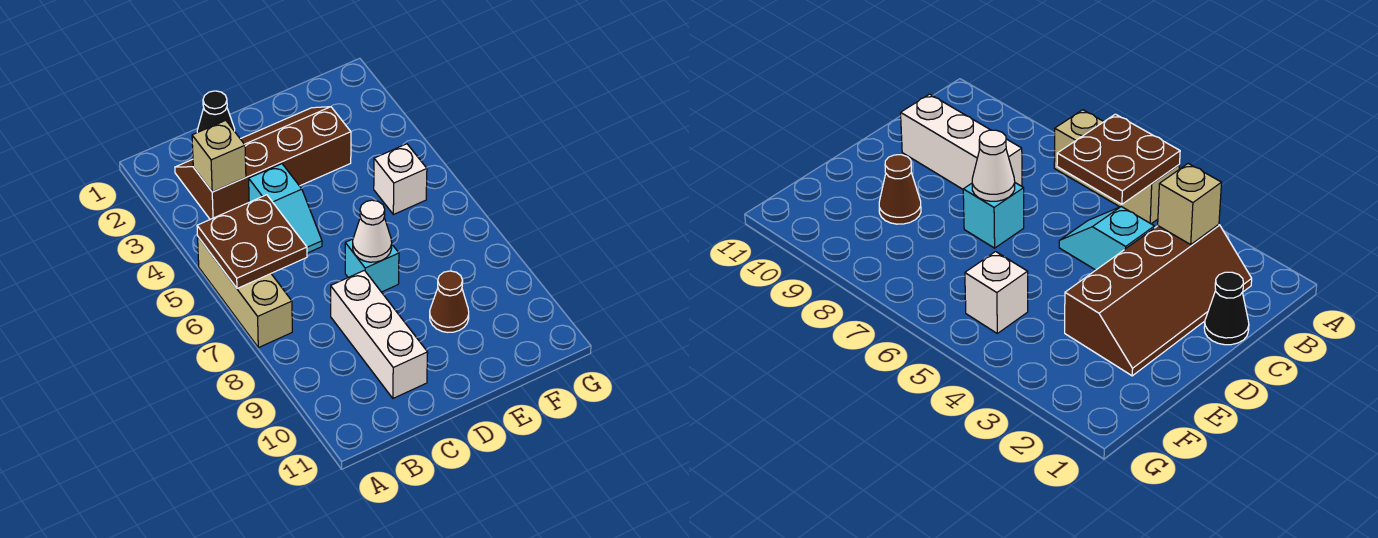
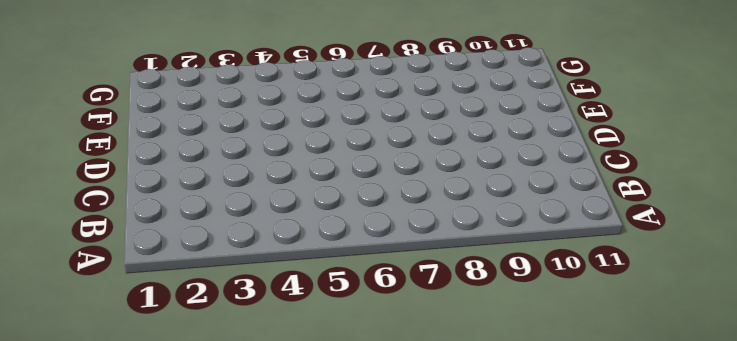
none -> tan brick A5:A7 level 1
none -> brown slope B2:E3 level 1 top 3

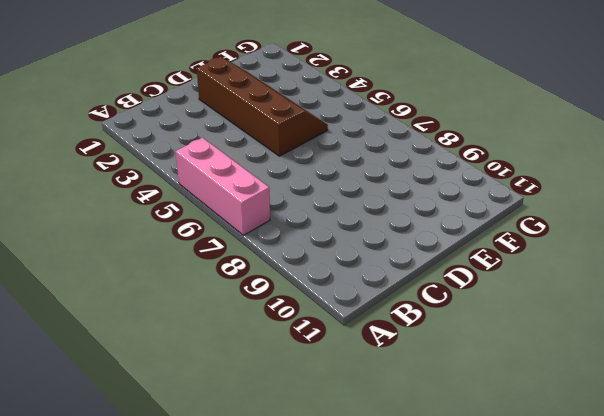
pink brick A5:A7 level 1 -> tan brick A5:A7 level 1
brown slope D2:E5 level 1 top D -> brown slope B2:E3 level 1 top 3
none -> black cone C1 level 1
none -> cyan slope C4:C5 level 1 top 4

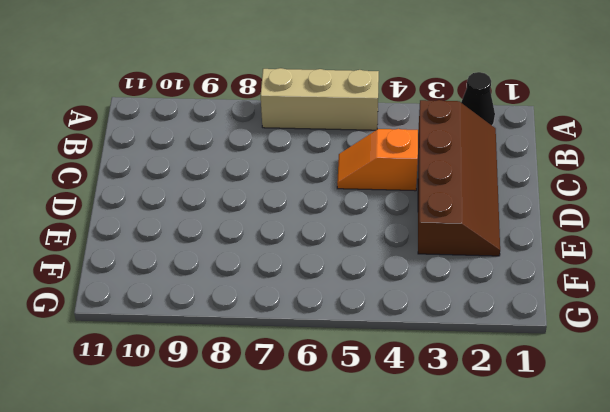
black cone A2 level 1 -> black cone C1 level 1
orange slope C4:C5 level 1 top 4 -> cyan slope C4:C5 level 1 top 4
none -> white brick C8:C10 level 1
none -> cyan brick D7 level 1

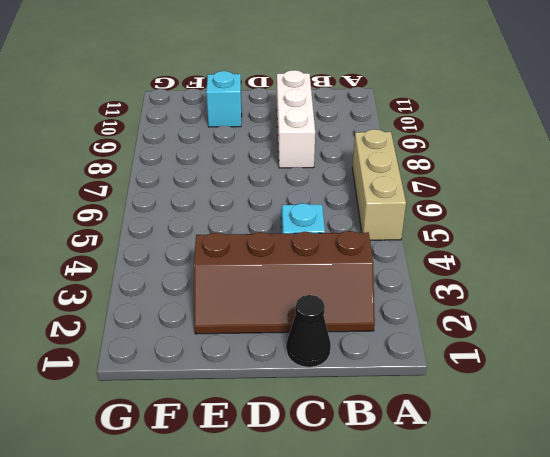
cyan brick E10 level 1 -> cyan brick D7 level 1
none -> brown cone E9 level 1
none -> white brick F5 level 1

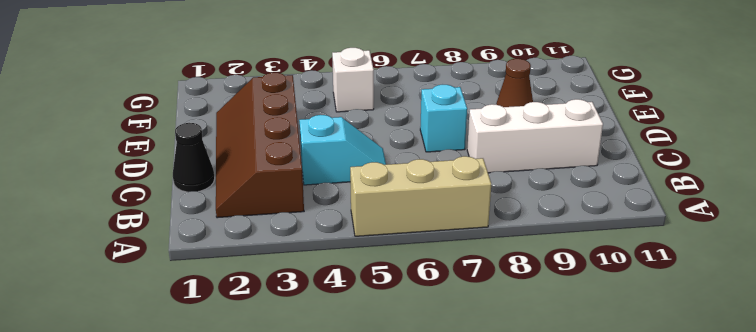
none -> brown plate A5:B6 level 2
none -> tan brick B3 level 2

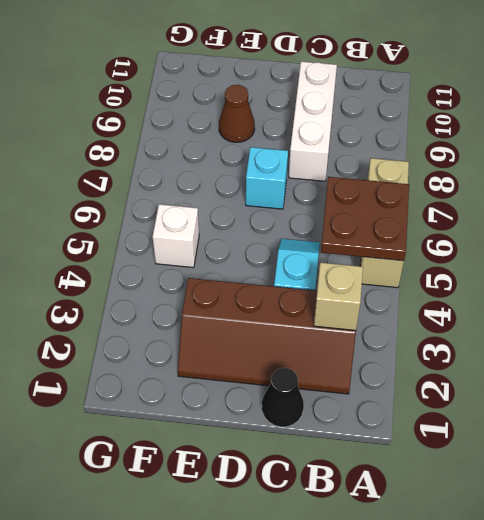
none -> white cone D7 level 2

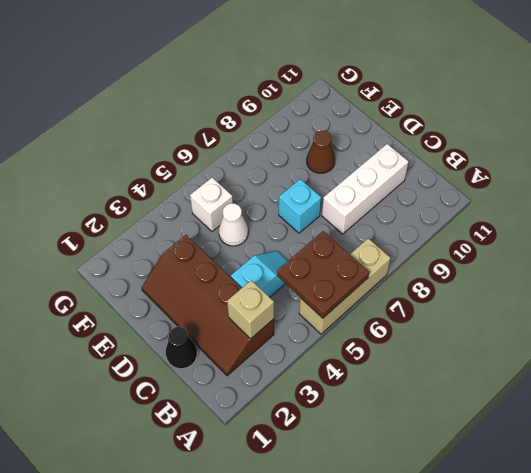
white cone E5 level 1 -> white cone D7 level 2

